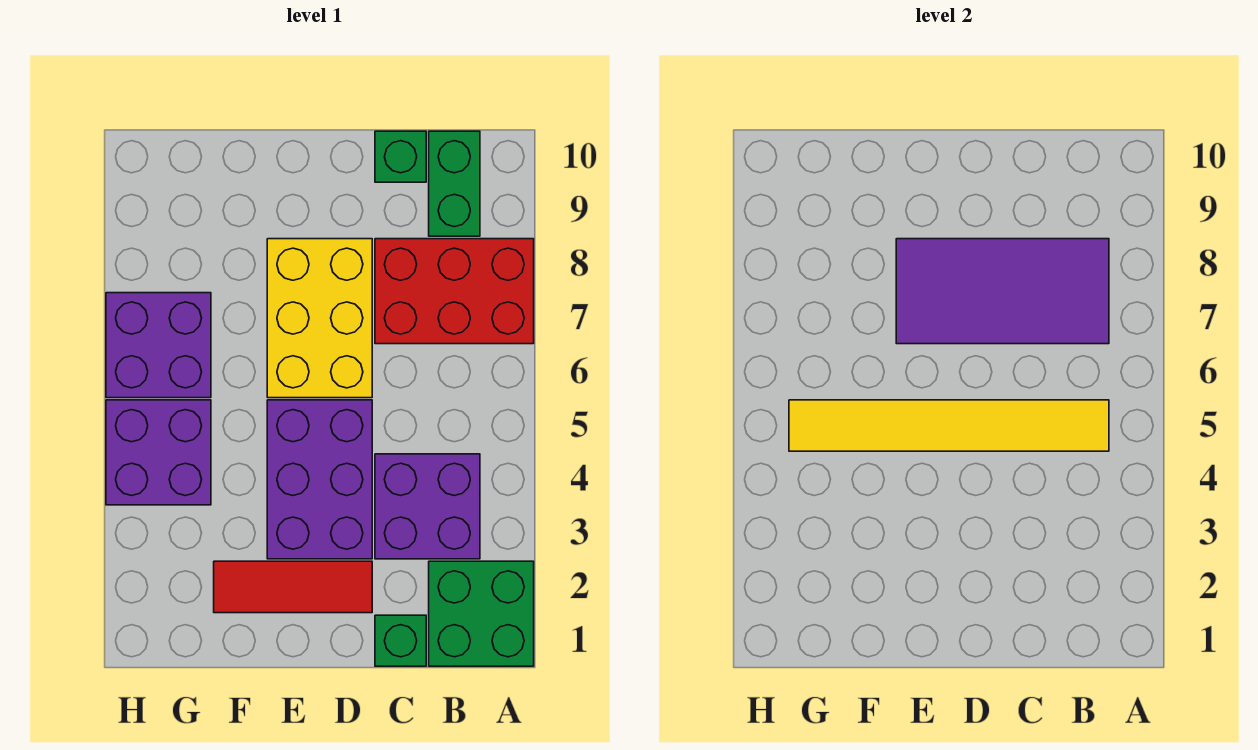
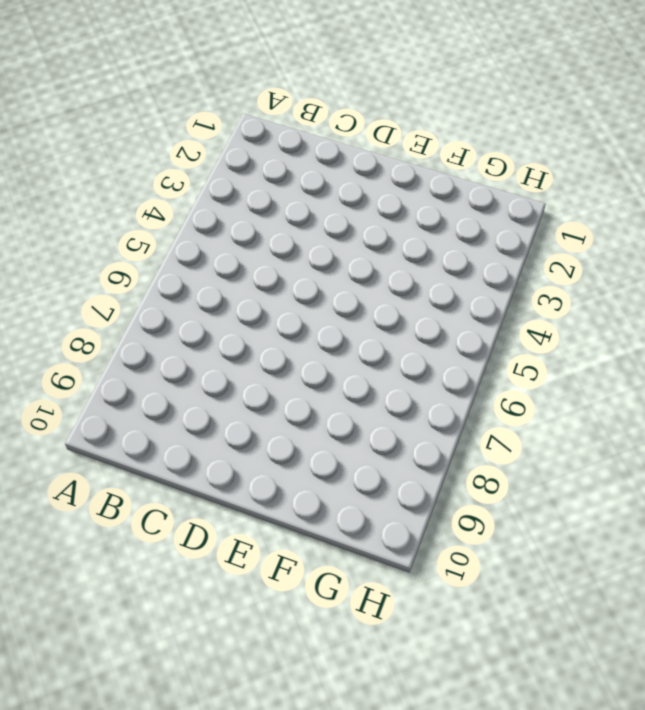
none -> green brick A1:B2 level 1
none -> red brick A7:C8 level 1
none -> purple brick B3:C4 level 1

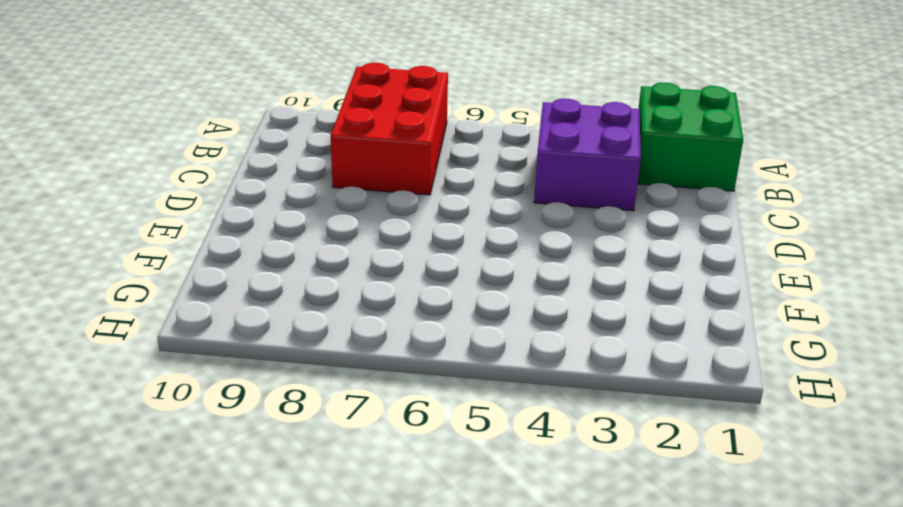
none -> green brick B9:B10 level 1
none -> green brick C1 level 1
none -> green brick C10 level 1

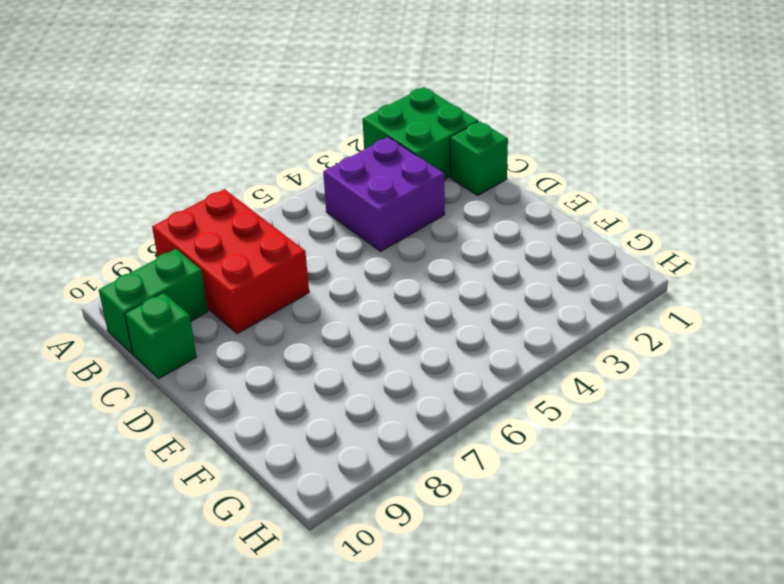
none -> red tile D2:F2 level 1
none -> purple brick D3:E5 level 1
none -> yellow brick D6:E8 level 1

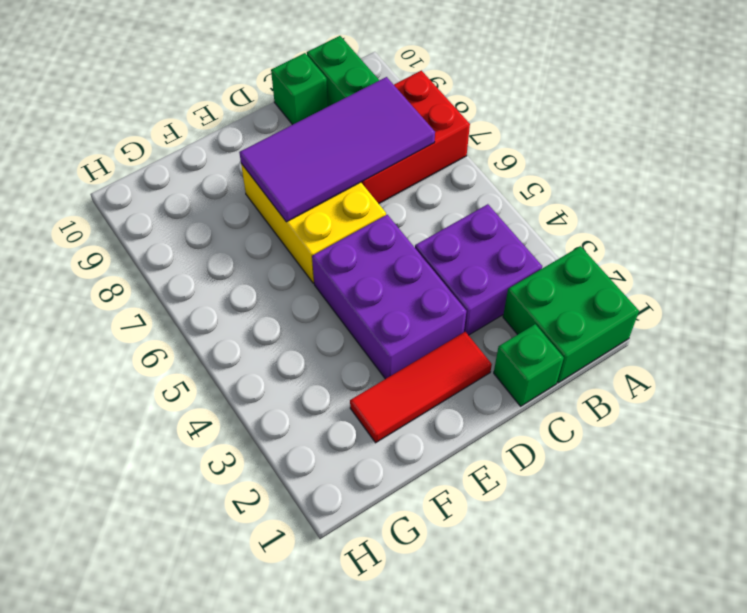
none -> purple brick G4:H5 level 1
none -> purple brick G6:H7 level 1
none -> yellow tile B5:G5 level 2

